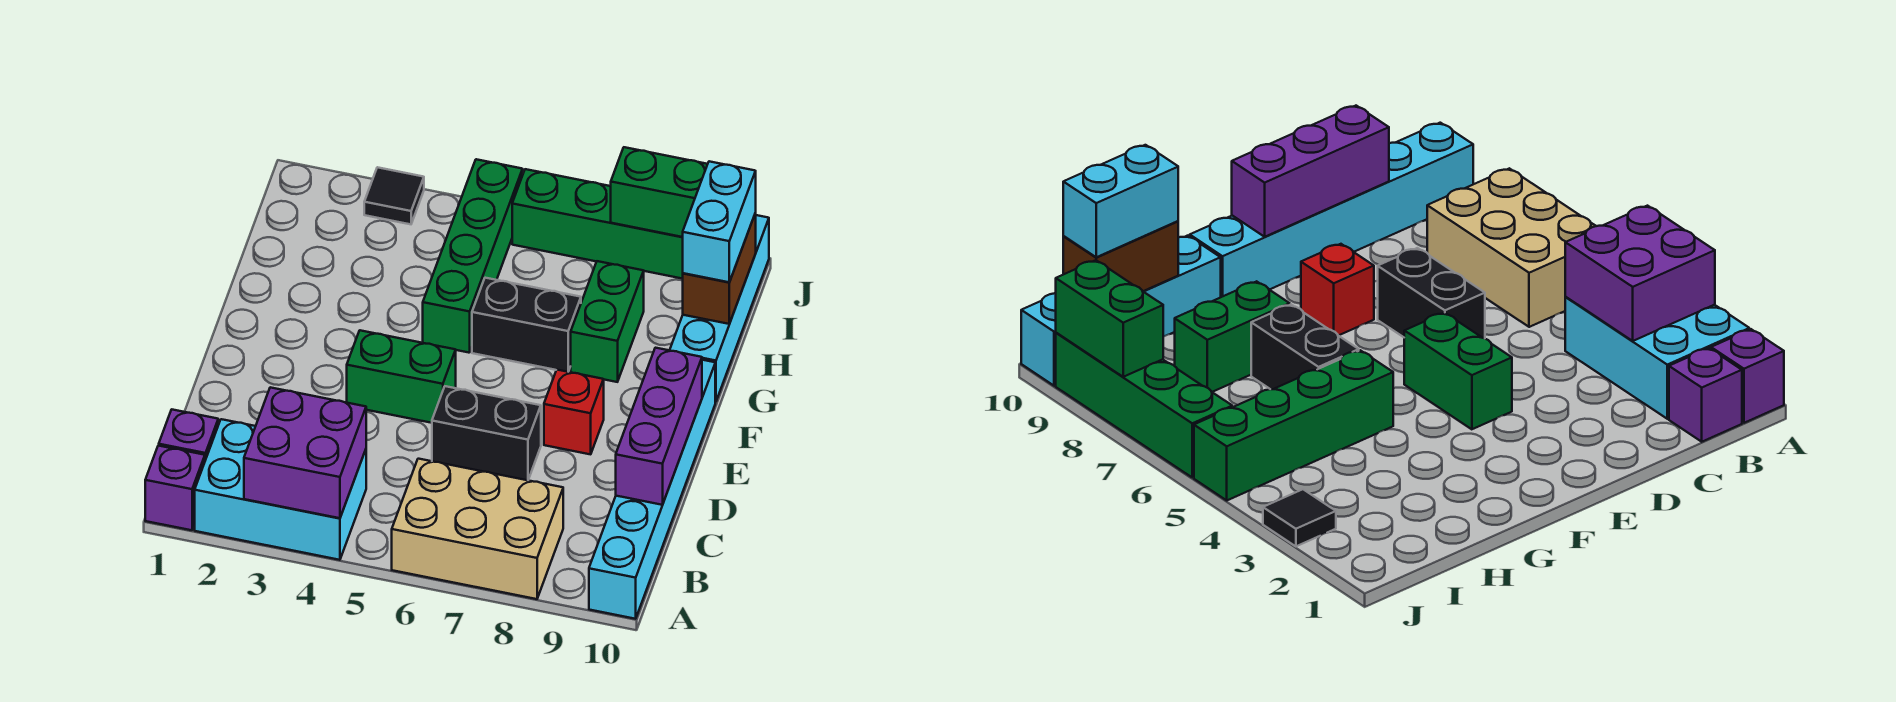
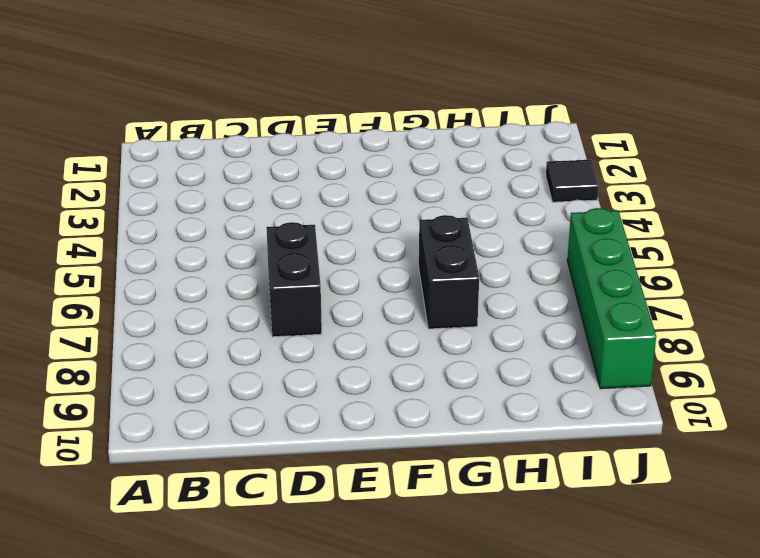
none -> purple brick A1 level 1
none -> cyan brick A2:B4 level 1
none -> tan brick A6:B8 level 1

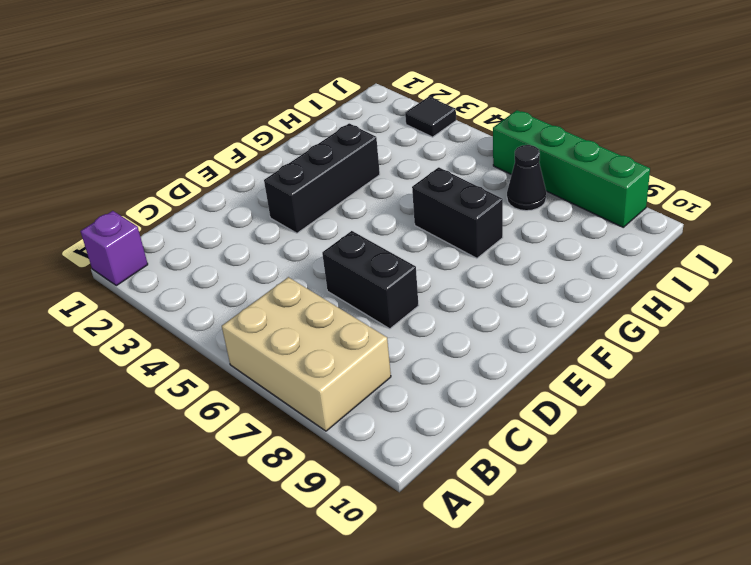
black brick E3:G3 level 1 -> none
black cone I7 level 1 -> none
none -> cyan brick A2:B4 level 1
none -> cyan brick A10:F10 level 1
none -> purple brick B1 level 1

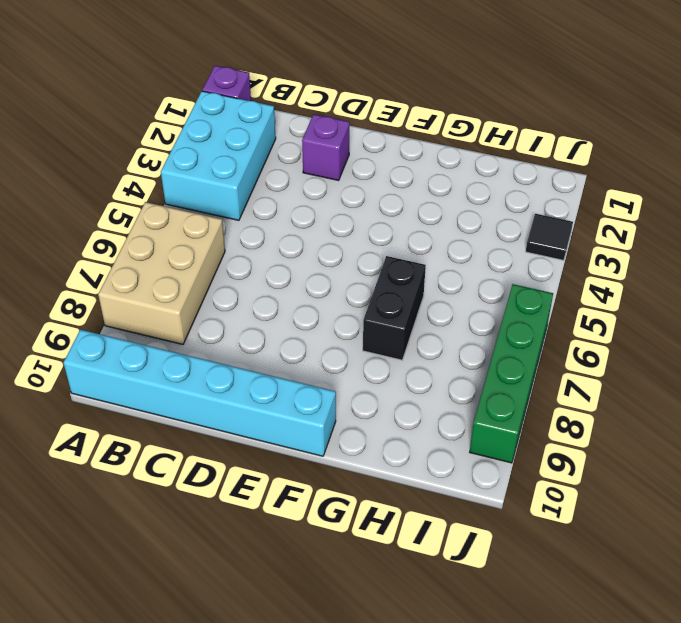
purple brick D2 level 1 -> purple brick B1 level 1
none -> black brick D6:D7 level 1
none -> green brick E4:E5 level 1
none -> red brick E8 level 1

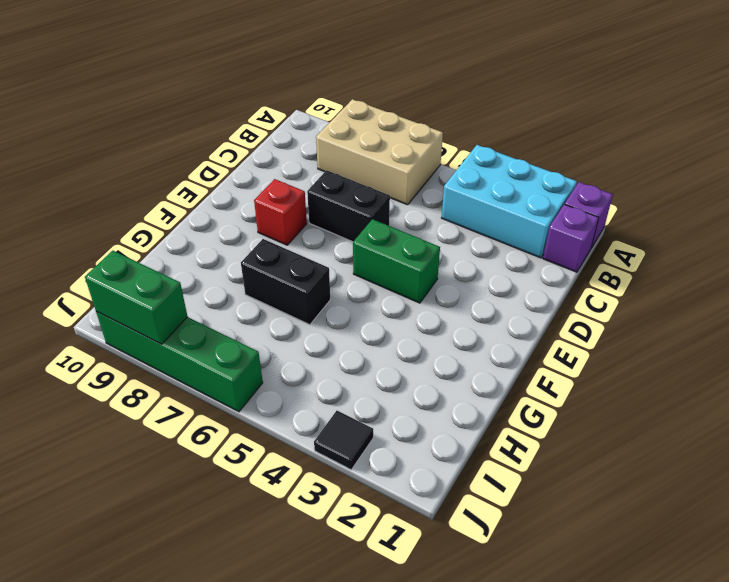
none -> cyan brick A10:F10 level 1
none -> green brick G5:J5 level 1
none -> green brick G8:H8 level 1

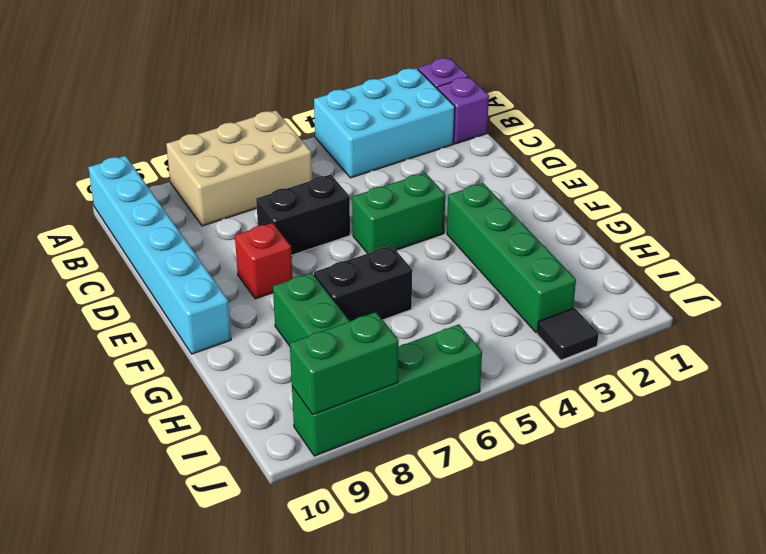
green brick F3:I3 level 1 -> green brick G5:J5 level 1
none -> cyan brick G10:J10 level 1
none -> purple brick A3:B4 level 2
none -> purple brick C10:E10 level 2

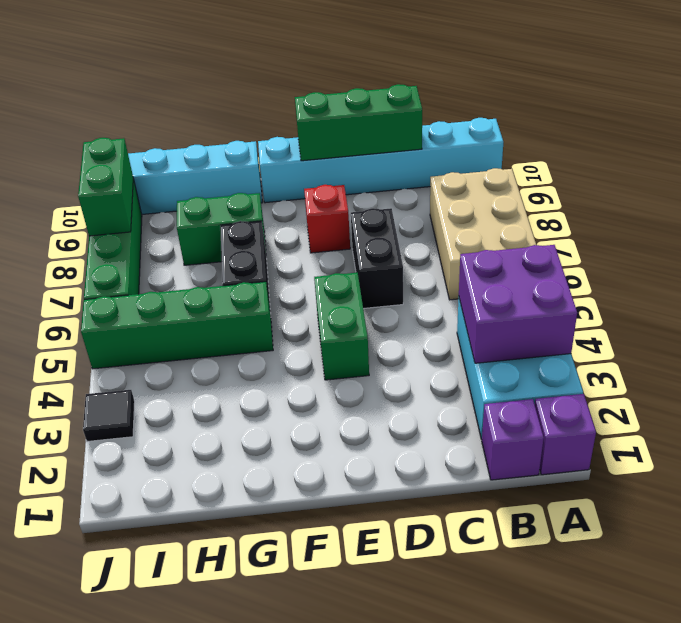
green brick C10:E10 level 2 -> purple brick C10:E10 level 2
none -> brown brick H10:I10 level 2
none -> cyan brick H10:I10 level 3

